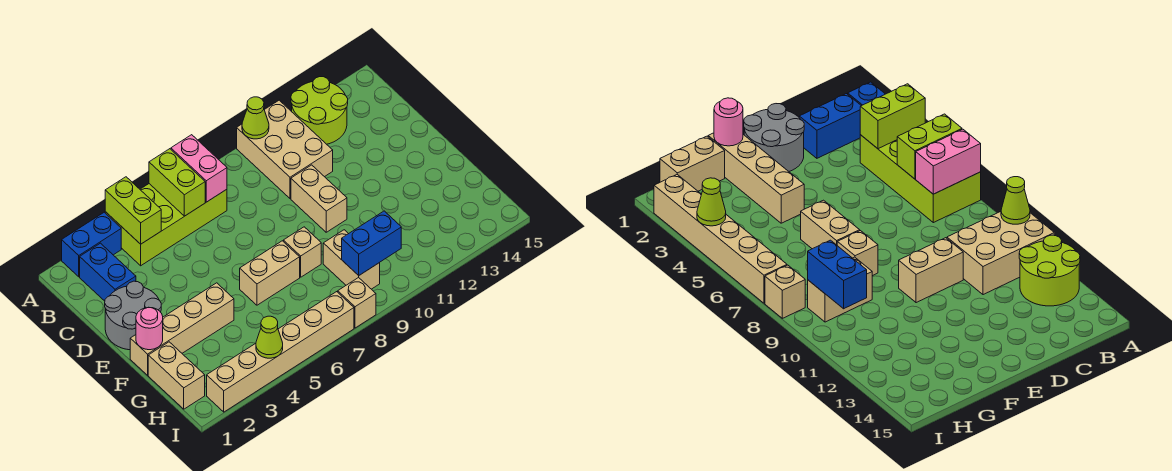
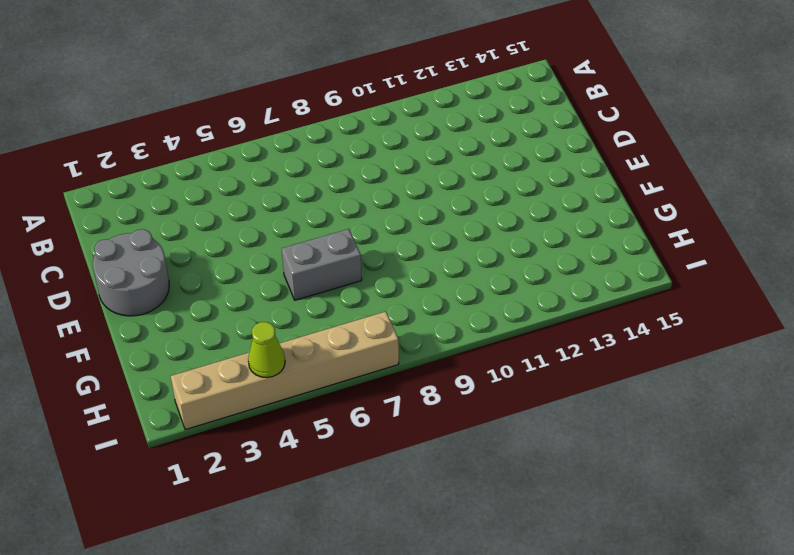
grey brick F6:F7 level 1 -> tan brick F6:F7 level 1
none -> blue brick A2:A3 level 1
none -> lime brick A4:B7 level 1
none -> tan brick A10:C11 level 1

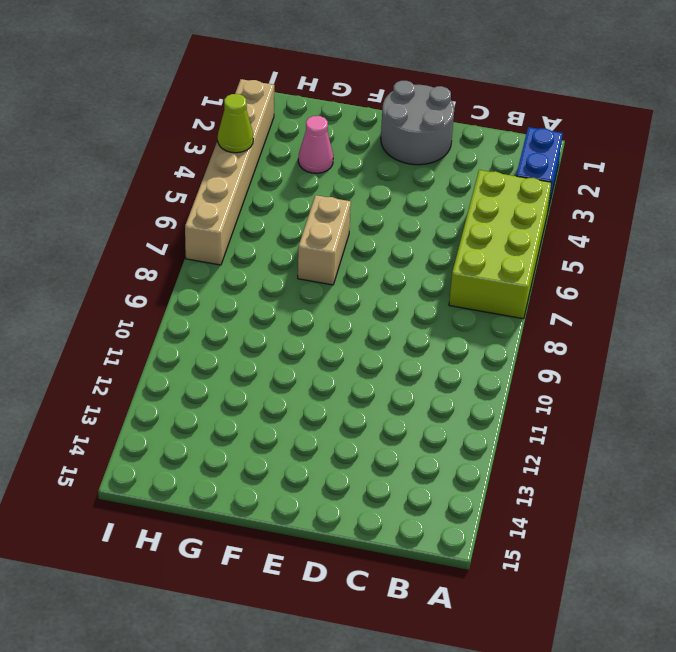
pink cone G3 level 1 -> none
none -> tan brick A10:C11 level 1
none -> lime round brick A12:B13 level 1
none -> blue brick B2:C2 level 1

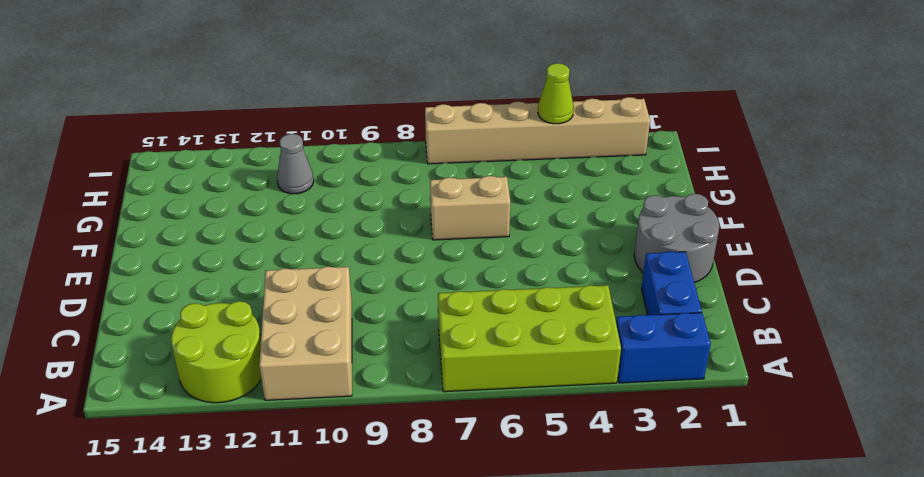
grey cone H11 level 1 -> none
none -> tan brick D10:E10 level 1
none -> tan brick F1:F4 level 1
none -> tan brick F8 level 1

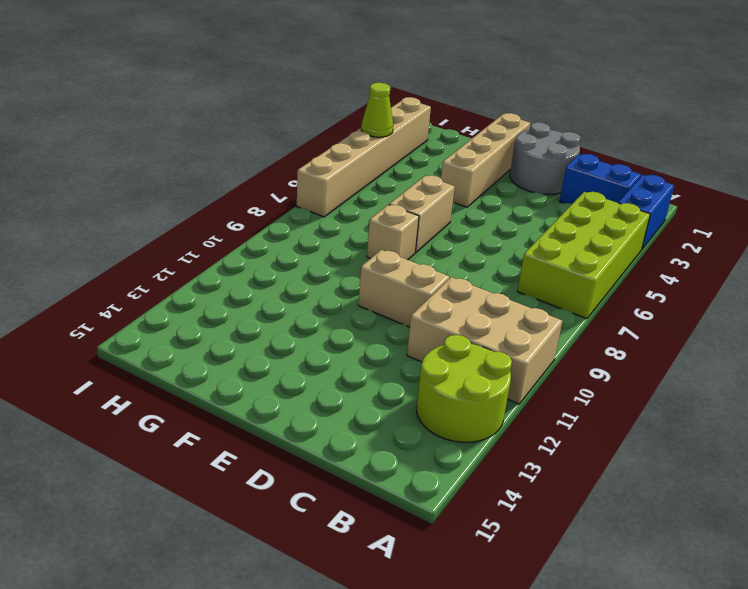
none -> tan brick G1:H1 level 1
none -> tan brick G9:H9 level 1
none -> tan brick I8 level 1

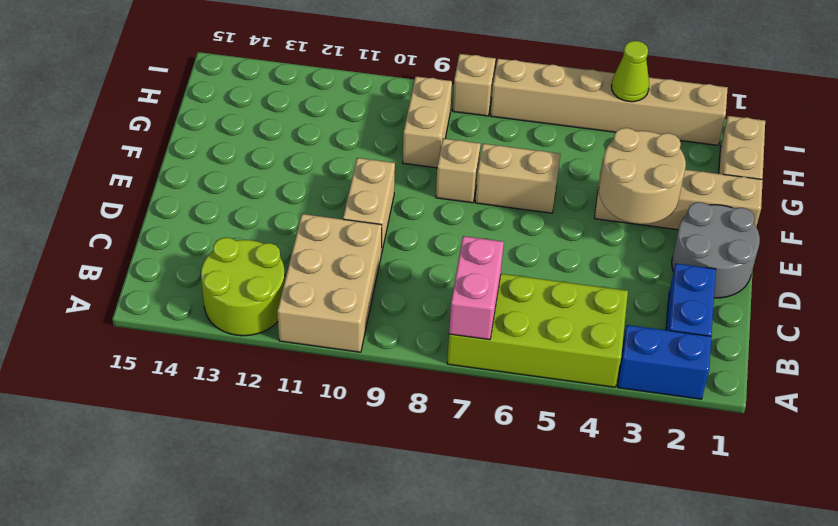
tan round brick E3:F4 level 2 -> none
none -> lime brick A4:B4 level 2
none -> lime brick A6:B6 level 2
none -> lime cone A10 level 2

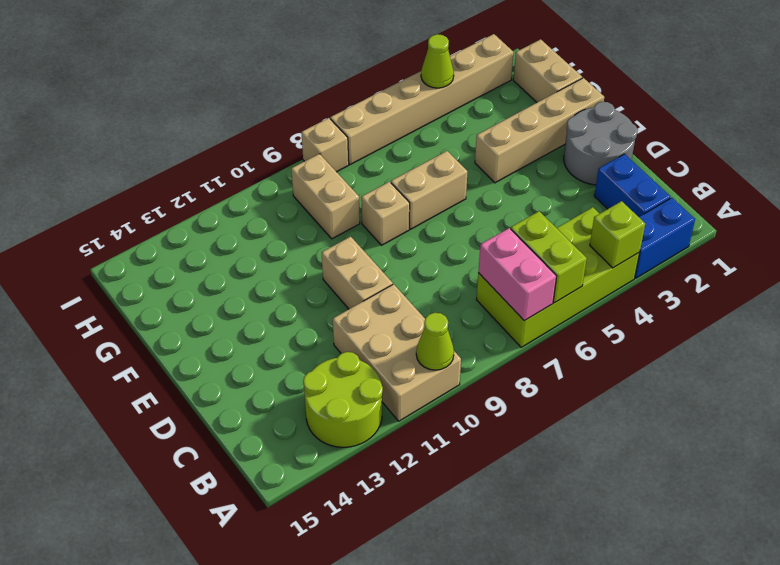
lime brick A4 level 2 -> lime brick A4:B4 level 2
none -> pink round brick F1 level 2
none -> blue brick H9:H10 level 2

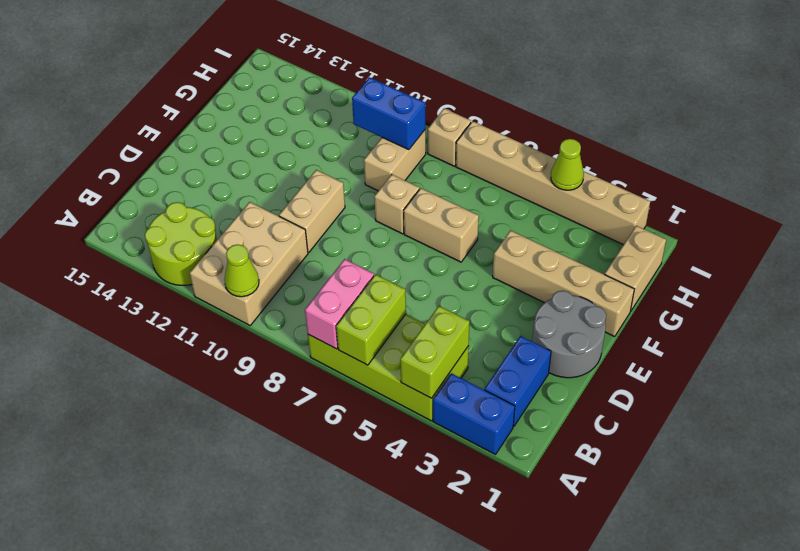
none -> pink round brick F1 level 2

